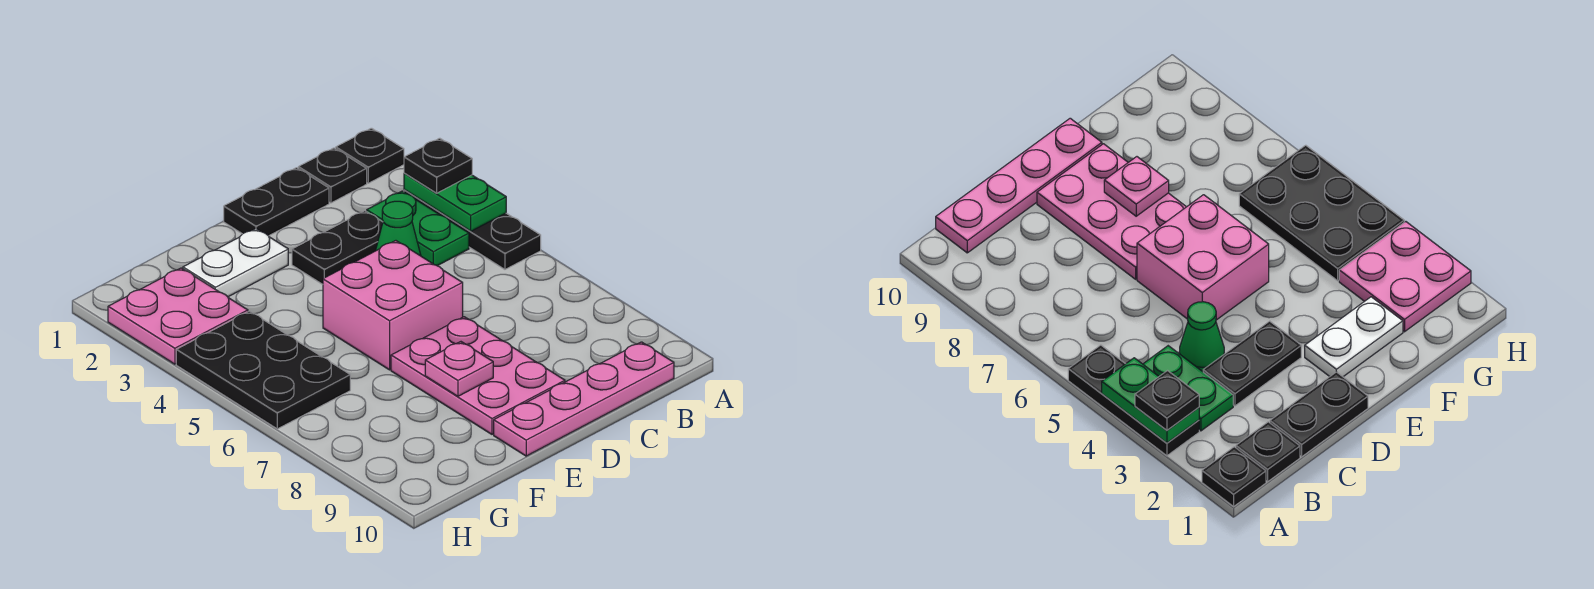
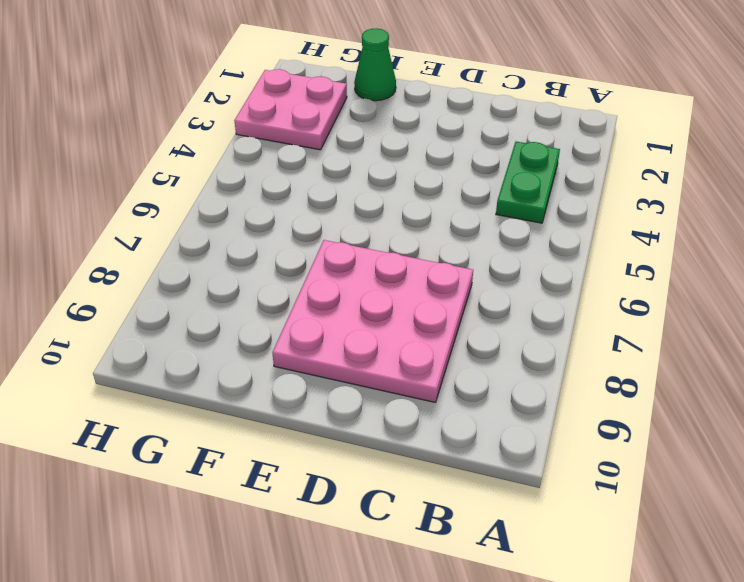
pink plate C7:E9 level 1 -> pink plate D7:E9 level 1
green cone F1 level 1 -> green cone C4 level 1
none -> black plate A1 level 1
none -> black plate A3:A5 level 1
none -> black plate B1 level 1

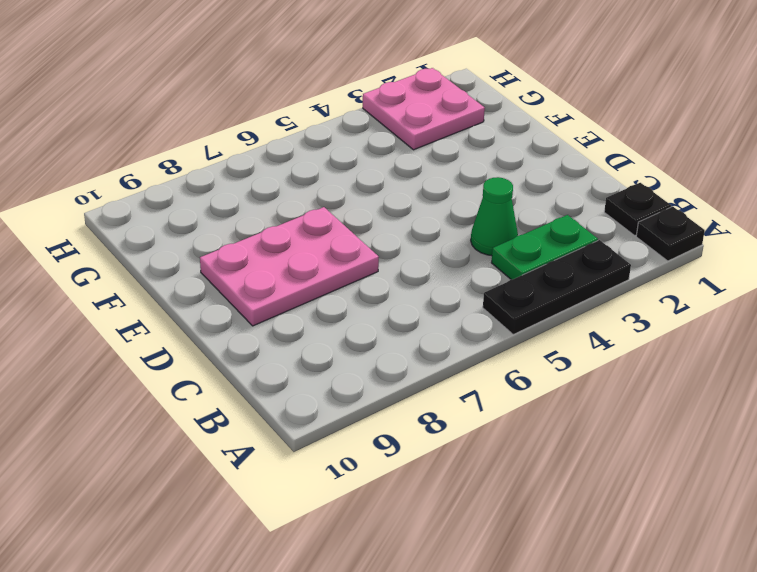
none -> pink plate B10:E10 level 1
none -> black plate C1:D1 level 1
none -> black plate C3:D3 level 1

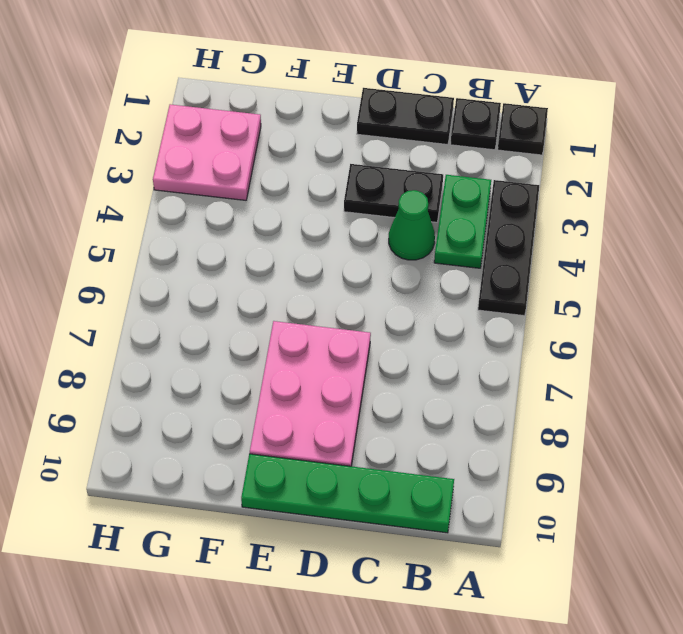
green plate B10:E10 level 1 -> pink plate B10:E10 level 1
none -> pink brick D5:E6 level 1
none -> white plate E2:F2 level 1
none -> black plate G4:H6 level 1

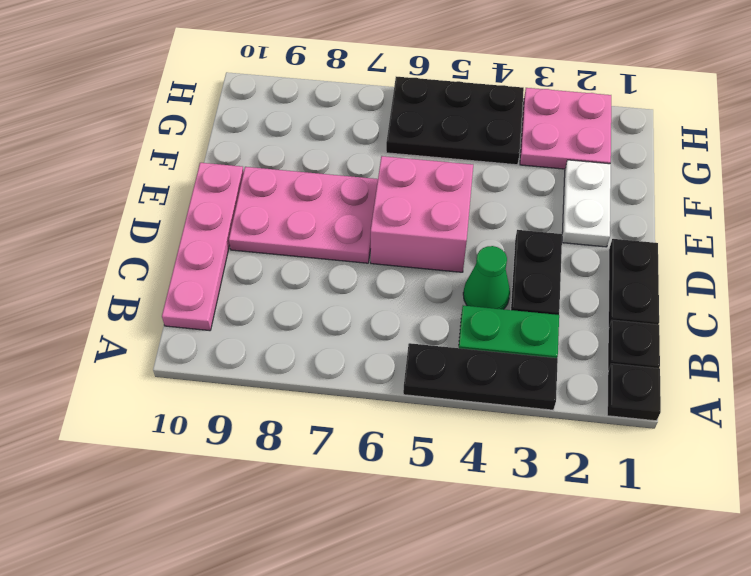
none -> green plate A3:A4 level 2
none -> pink plate E8 level 2
none -> black plate A3 level 3

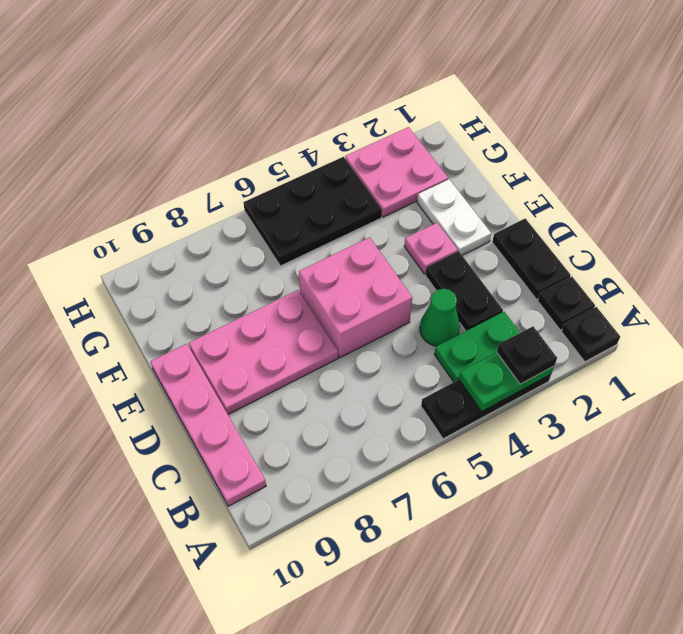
pink plate E3 level 1 -> pink plate E8 level 2

